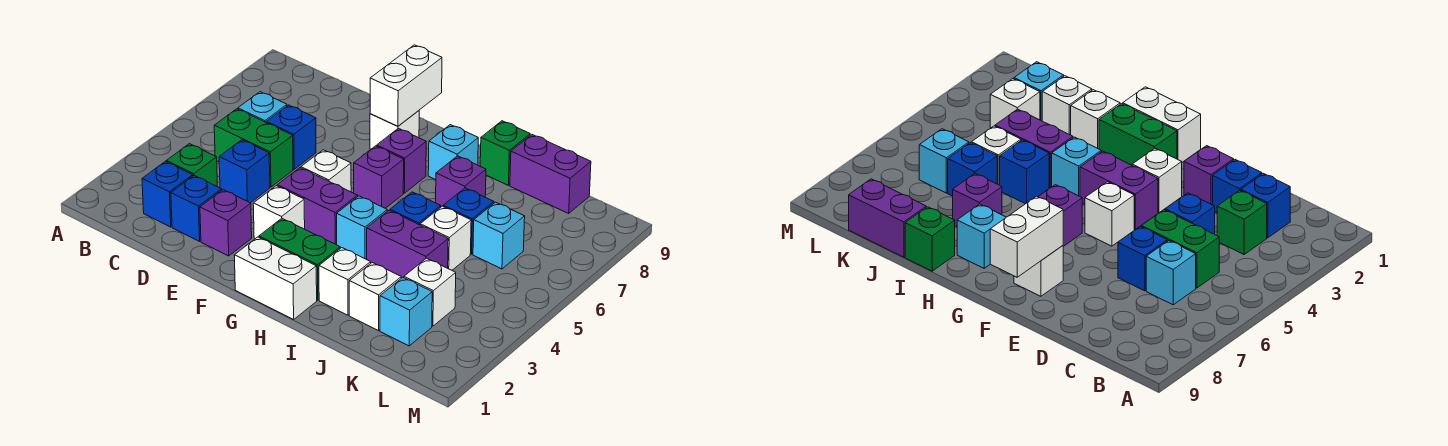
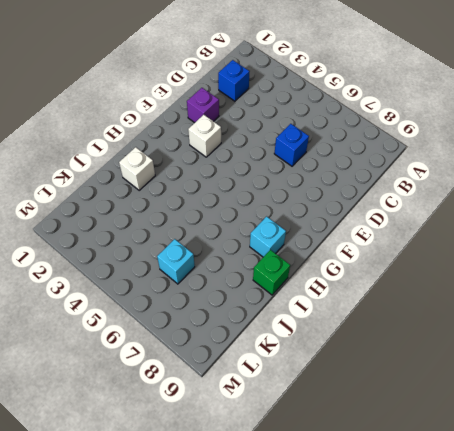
none -> green brick C3 level 1
none -> green brick C5:D5 level 1
none -> cyan brick C6 level 1
none -> blue brick D2 level 1

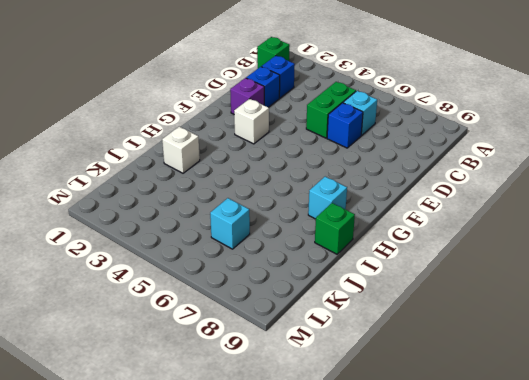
green brick B1 level 1 -> green brick C3 level 1
none -> blue brick D4 level 1
none -> purple brick F4:G4 level 1
none -> white brick F5 level 1
none -> white brick F8 level 1

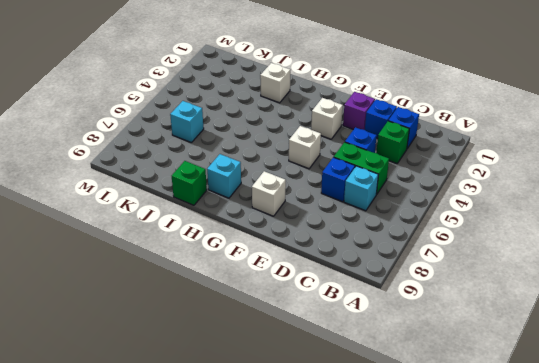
none -> purple brick F4:G4 level 1
none -> white brick G1:H1 level 1
none -> green brick G2:H2 level 1
none -> purple brick G6 level 1

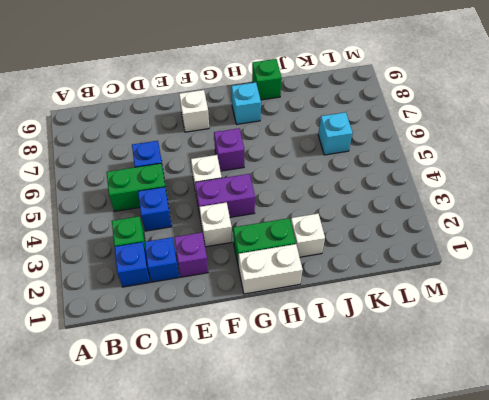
none -> cyan brick C6 level 1
none -> purple brick G7 level 1
none -> cyan brick H4 level 1
none -> purple brick I4:J4 level 1

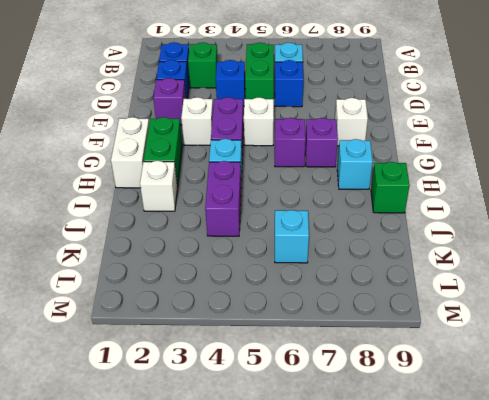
none -> blue brick I5 level 1
none -> purple brick I7 level 1
none -> white brick J2 level 1
none -> white brick J5 level 1

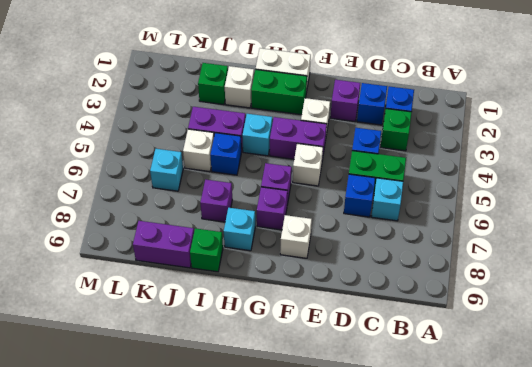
green brick J2 level 1 -> white brick J2 level 1
none -> blue brick J6 level 1
none -> cyan brick K2 level 1
none -> white brick K3 level 1
none -> white brick F8:F9 level 2

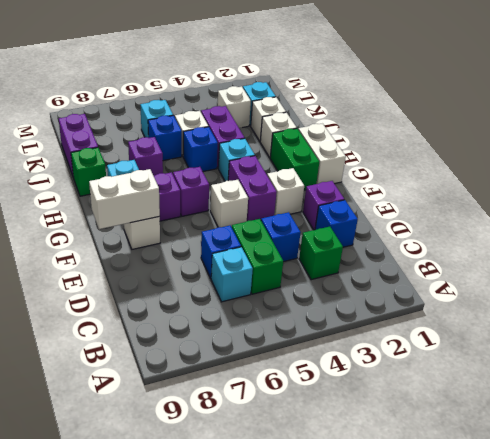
none -> blue brick C2 level 1

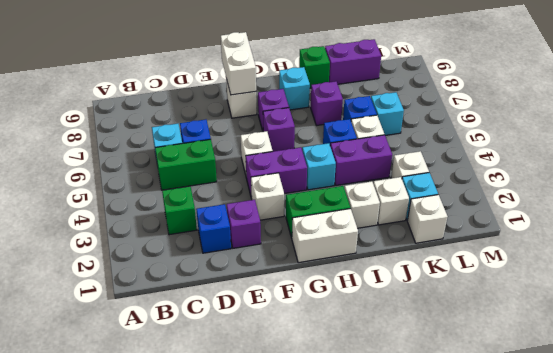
white brick K1 level 1 -> none
none -> blue brick C2 level 1
none -> blue brick D4 level 1

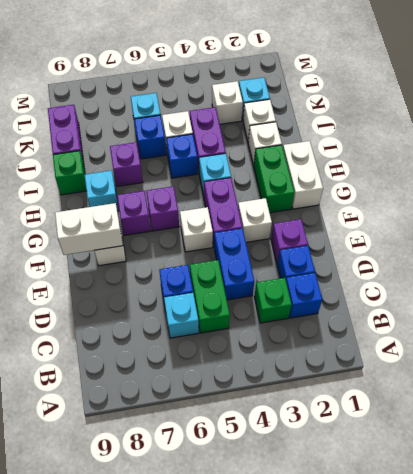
blue brick D4:E4 level 1 -> blue brick D4 level 1

